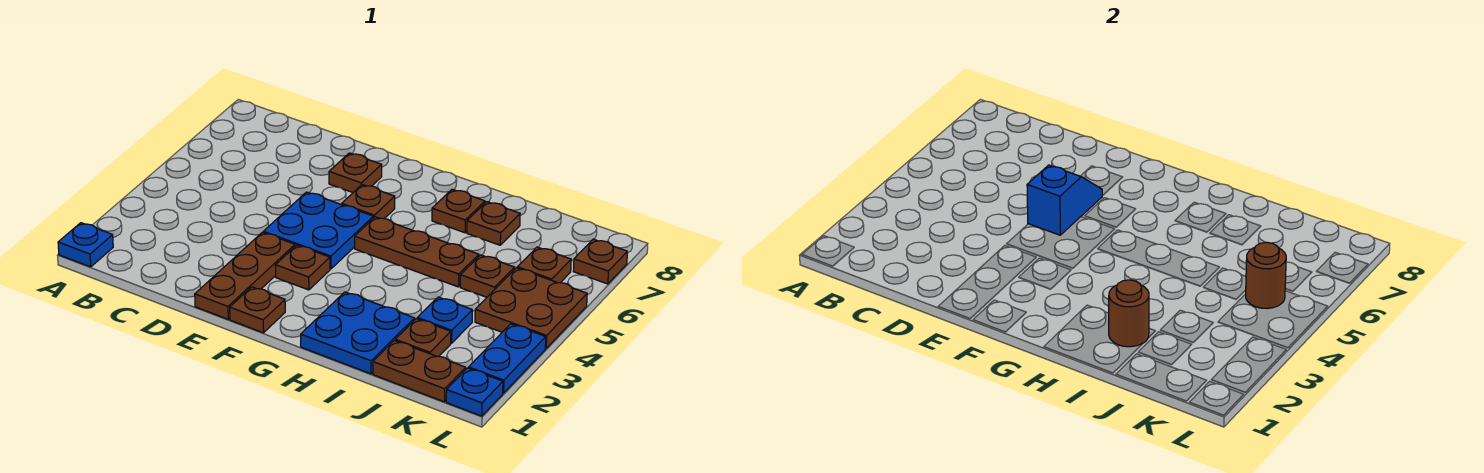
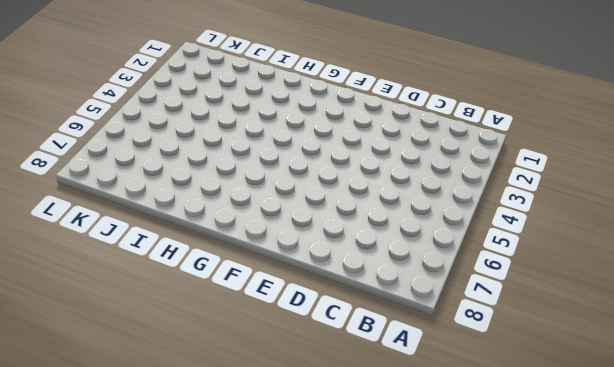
none -> blue plate A1 level 1
none -> brown plate E1:E3 level 1
none -> blue plate E4:F5 level 1

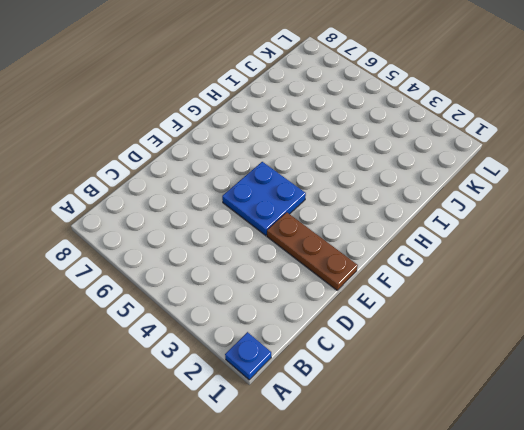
none -> brown plate E7 level 1
none -> brown plate F1 level 1
none -> brown plate F3 level 1

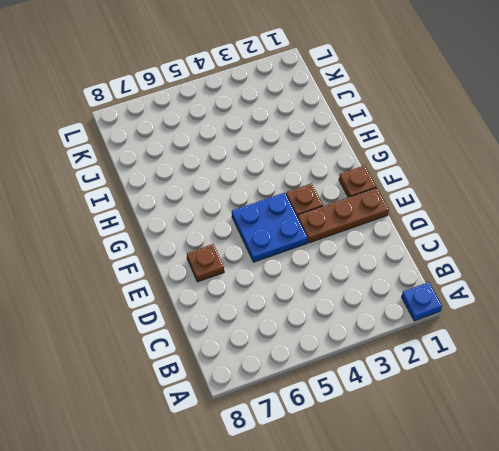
none -> brown plate F6 level 1
none -> brown plate G5:I5 level 1
none -> blue plate H1:I2 level 1

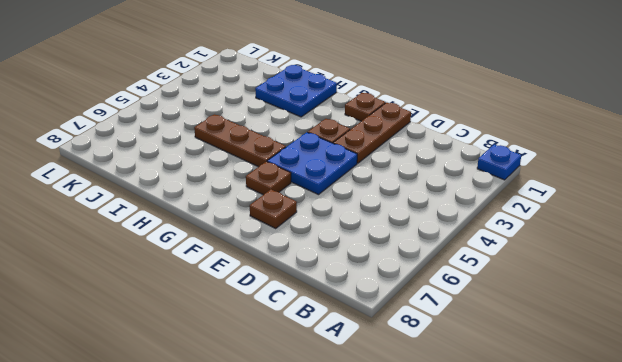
none -> brown plate H7 level 1
none -> brown plate I7 level 1
none -> brown plate J1:K1 level 1

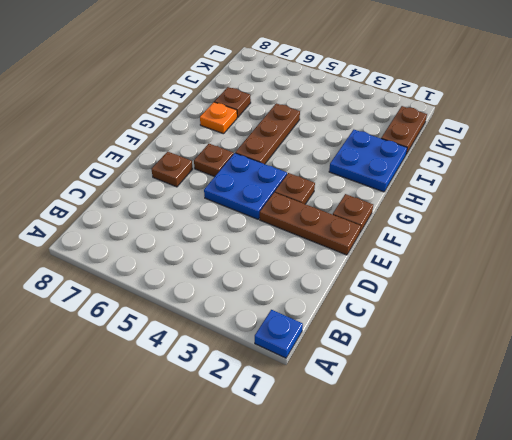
orange plate H7 level 1 -> brown plate H7 level 1
none -> brown plate J2 level 1
none -> blue plate J3 level 1
none -> brown plate J5 level 1

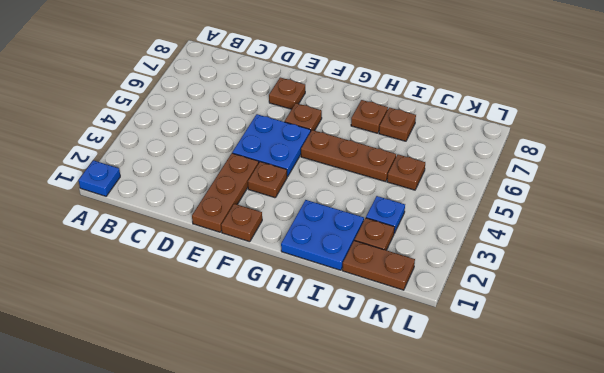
none -> brown plate K4:L5 level 1
none -> brown plate K6 level 1
none -> blue plate L1 level 1

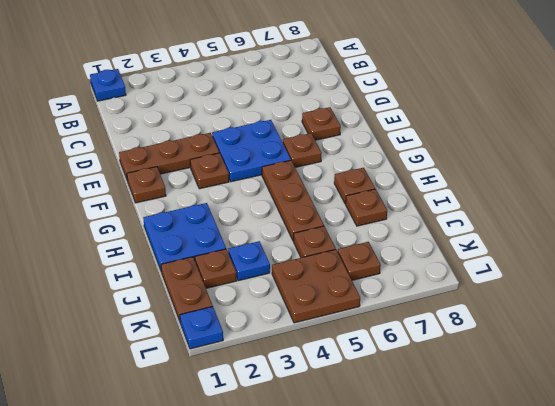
none -> blue plate L2:L3 level 1
none -> brown plate L7 level 1
none -> blue slope E5:E6 level 2 top 5

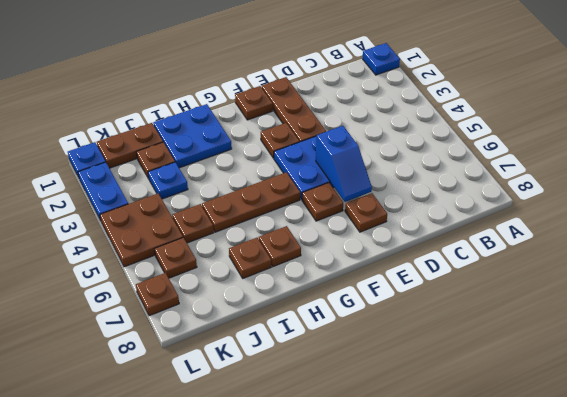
none -> brown round brick I2 level 2
none -> brown round brick K5 level 2

